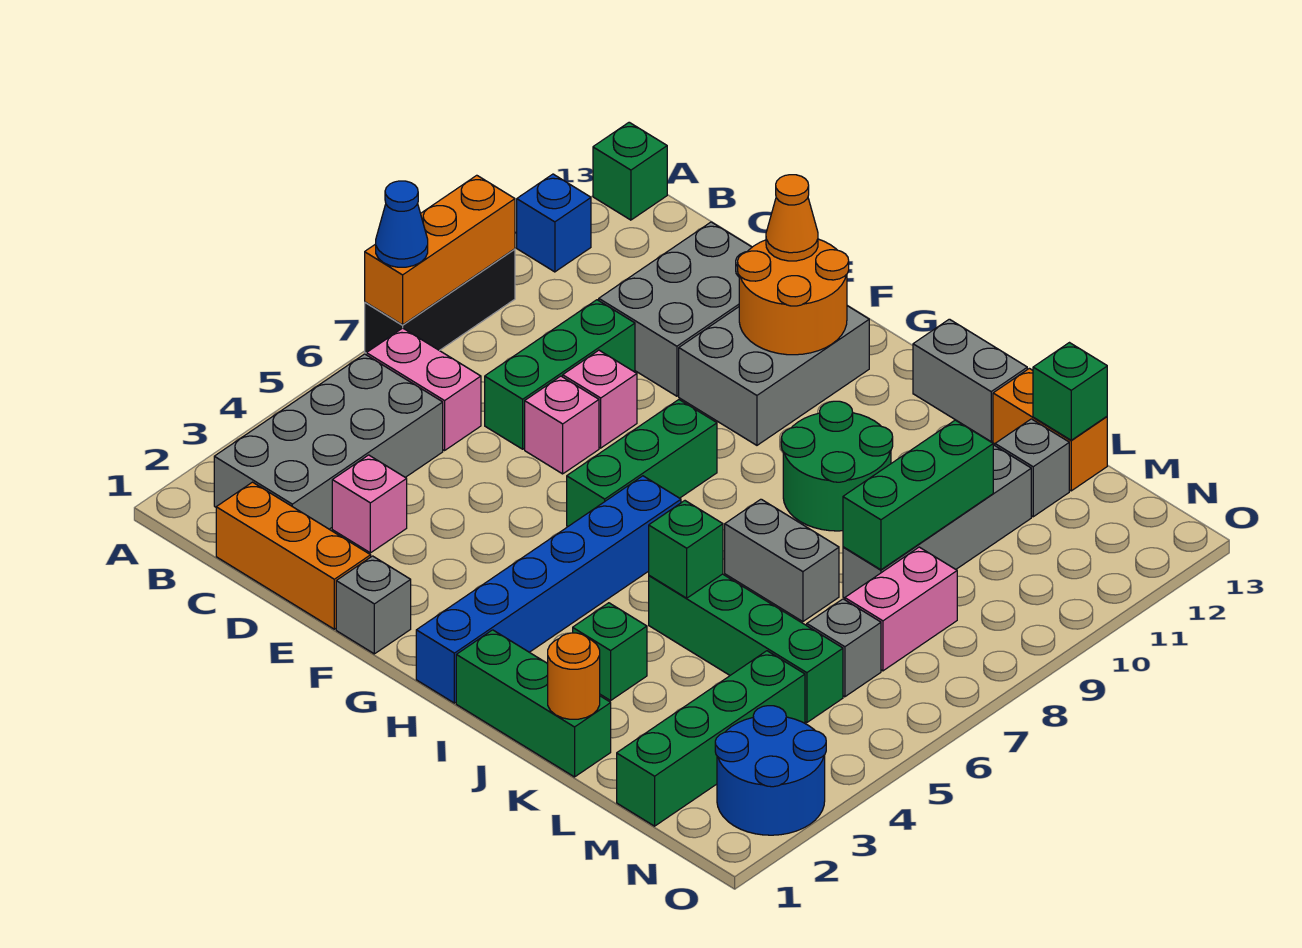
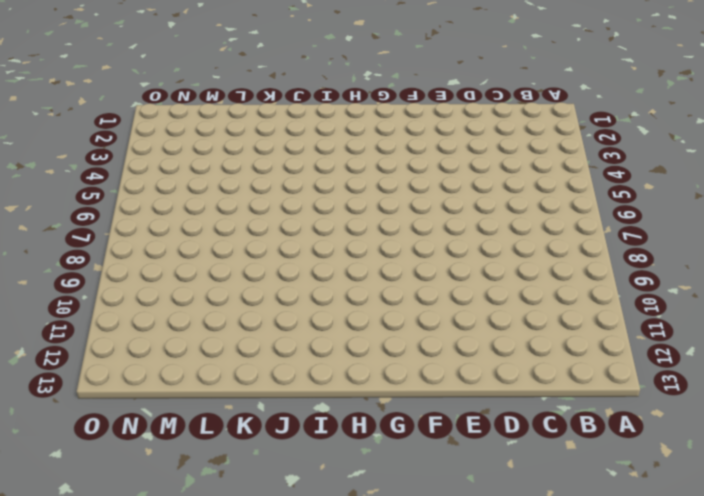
none -> black brick A7:A9 level 1
none -> blue brick A11 level 1
none -> green brick A13 level 1
none -> grey brick B2:C5 level 1

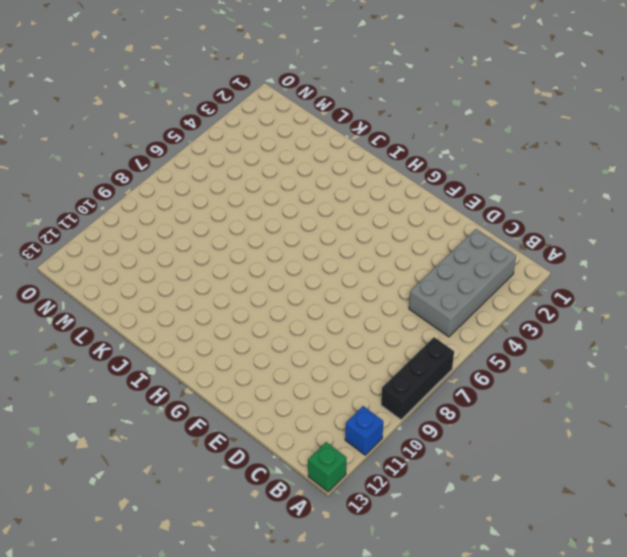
none -> pink brick B6:C6 level 1
none -> orange brick C1:E1 level 1
none -> pink brick D3 level 1
none -> green brick D7:D9 level 1

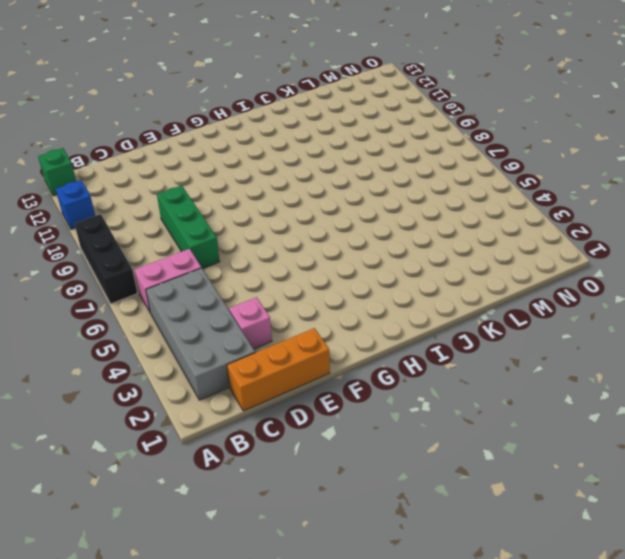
none -> grey brick D10:E12 level 1
none -> pink brick E7 level 1
none -> pink brick E8 level 1
none -> grey brick F1 level 1

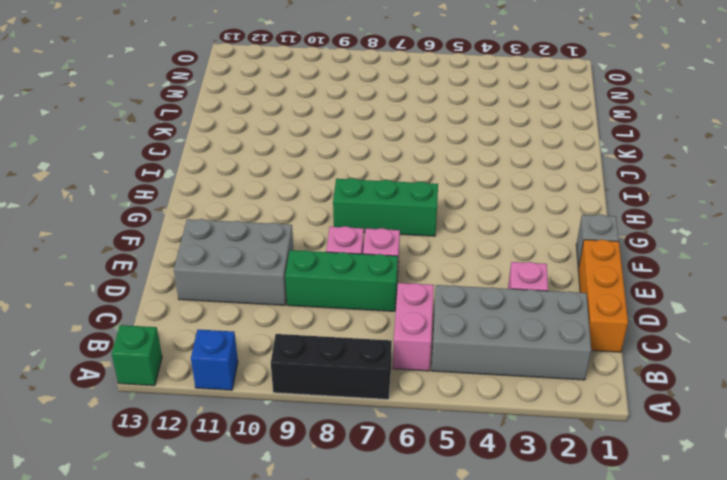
none -> grey brick F10:G12 level 1
none -> blue brick H1:H6 level 1
none -> green brick I1:K1 level 1
none -> green round brick I9:J10 level 1

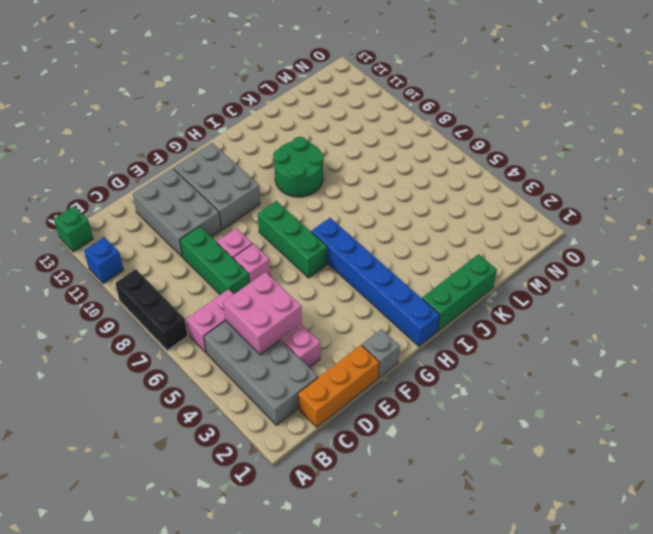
pink brick C4:D5 level 2 -> none
none -> grey brick I13:J13 level 1
none -> green brick J3 level 1
none -> green brick J5:M5 level 1
none -> grey brick J7:K7 level 1

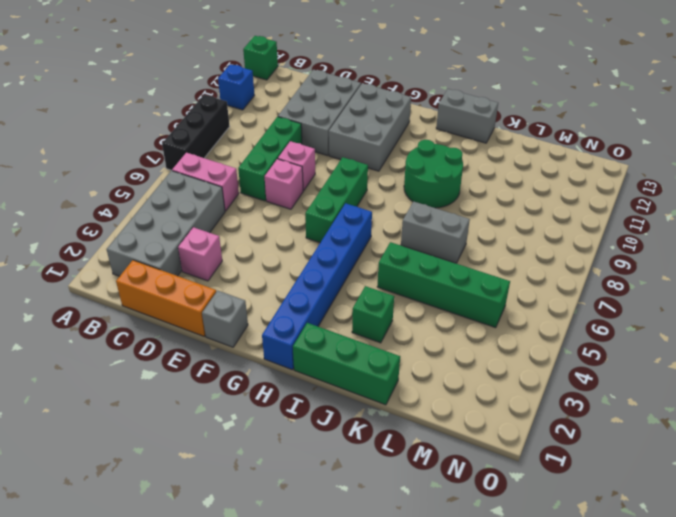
none -> orange brick K13:L13 level 1
none -> grey brick L8:L11 level 1
none -> grey brick L12 level 1
none -> green brick M1:M4 level 1

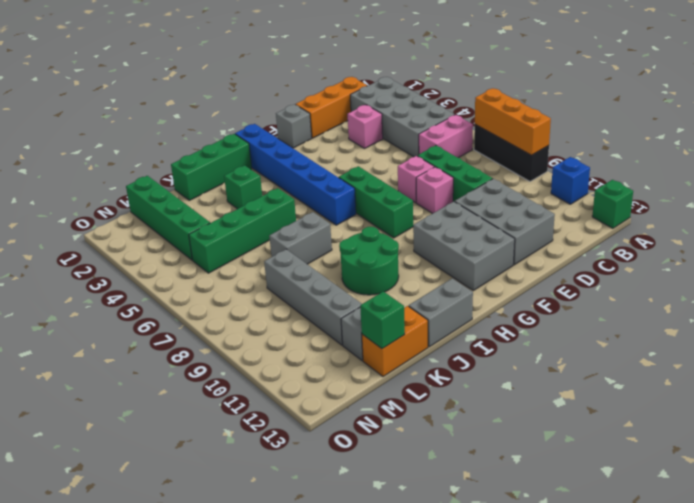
none -> grey brick M6 level 1
none -> pink brick M7:M8 level 1
none -> blue round brick N2:O3 level 1
none -> orange round brick F11:G12 level 2

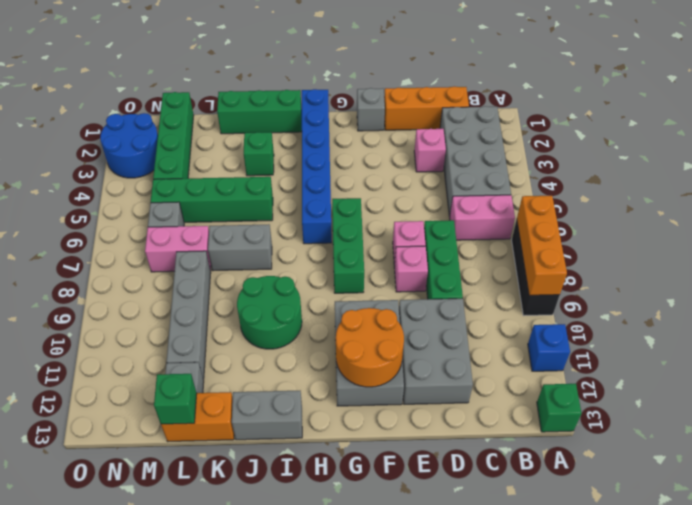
pink brick L7:M7 level 1 -> pink brick M7:M8 level 1
none -> green brick J5 level 2
none -> orange round brick K1 level 2
none -> green brick L8:L10 level 2
none -> blue cone A7 level 3

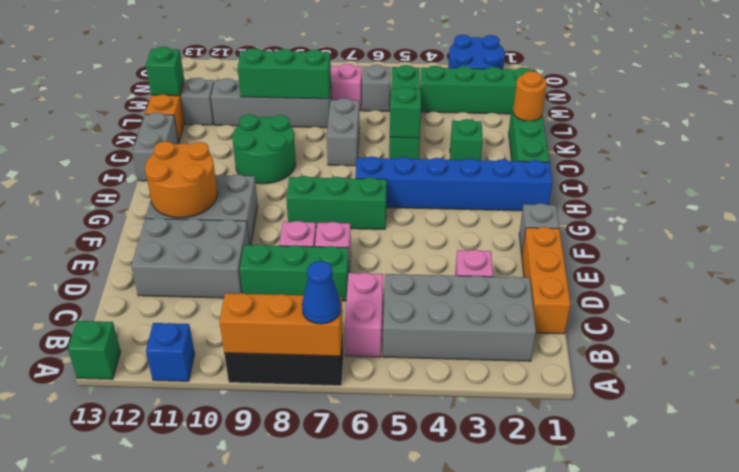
none -> orange cone F12 level 3

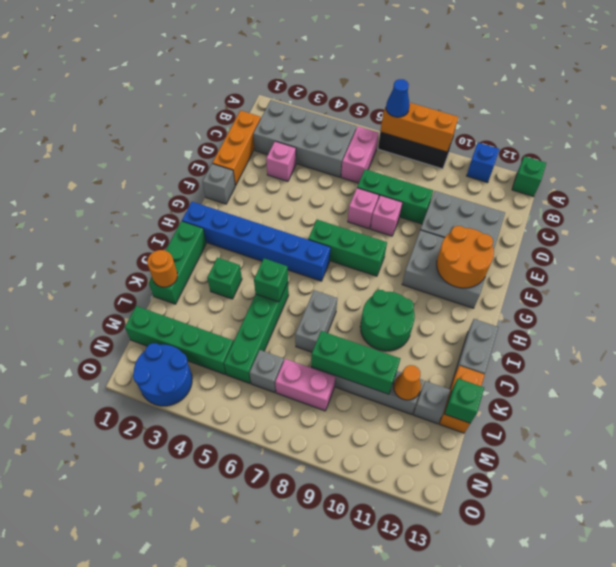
orange cone L11 level 2 -> orange cone F12 level 3

